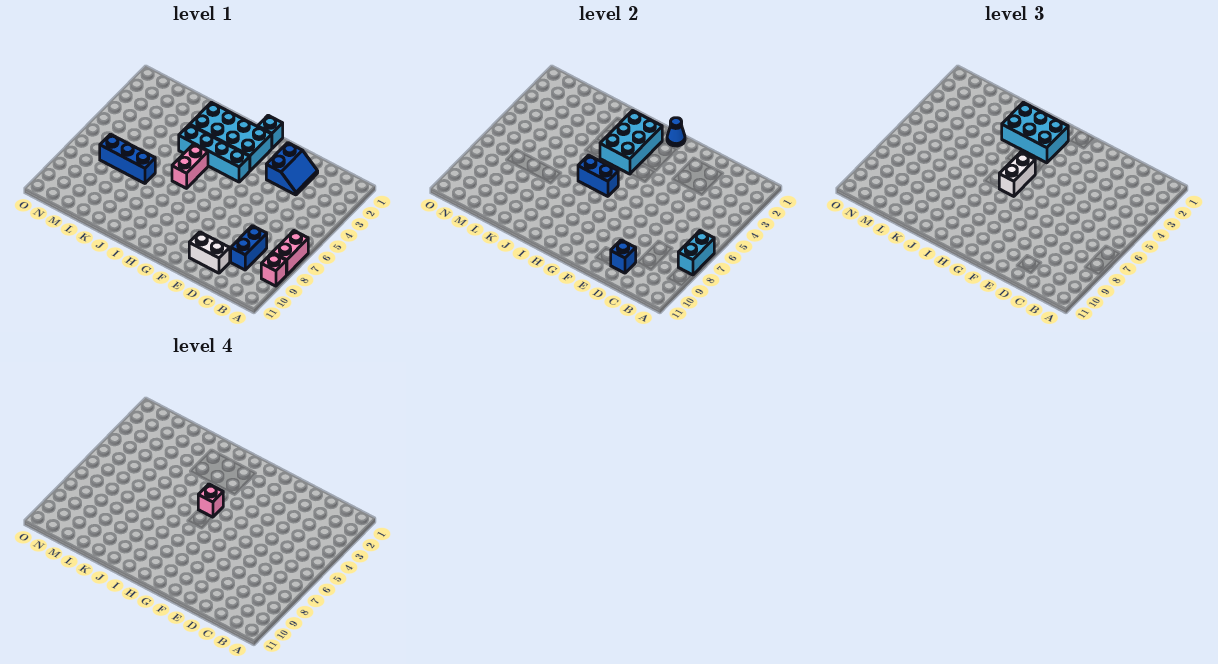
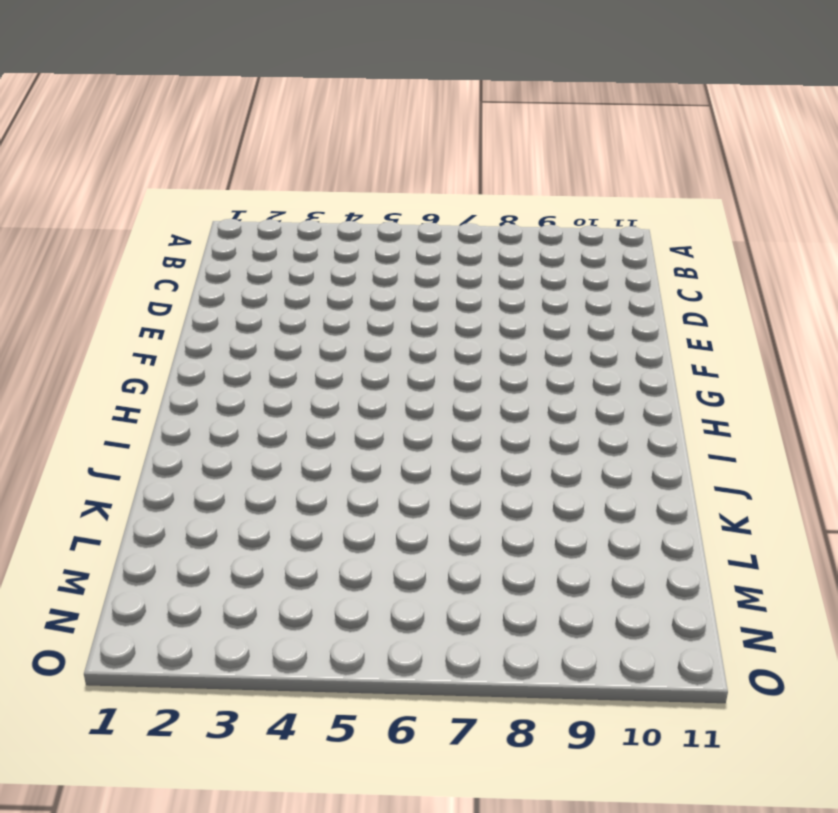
none -> pink brick A7:A8 level 1
none -> pink brick A9 level 1
none -> blue brick C8:C9 level 1

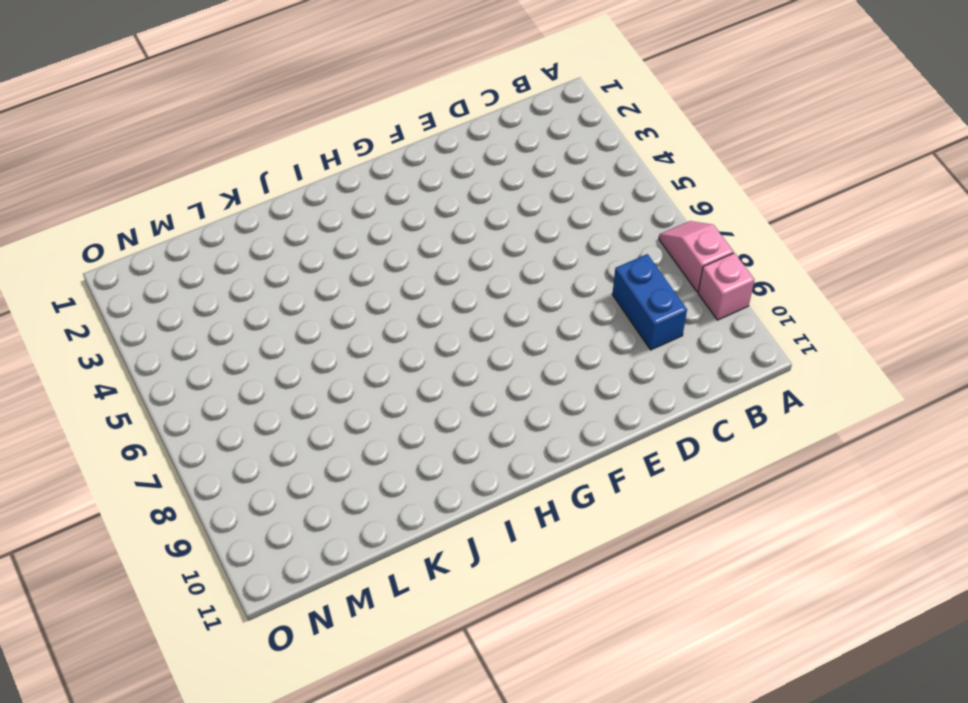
pink slope A7:A8 level 1 top 8 -> pink brick A7:A8 level 1
none -> blue slope D2:E3 level 1 top E
none -> white brick D10:E10 level 1
none -> cyan brick G1 level 1

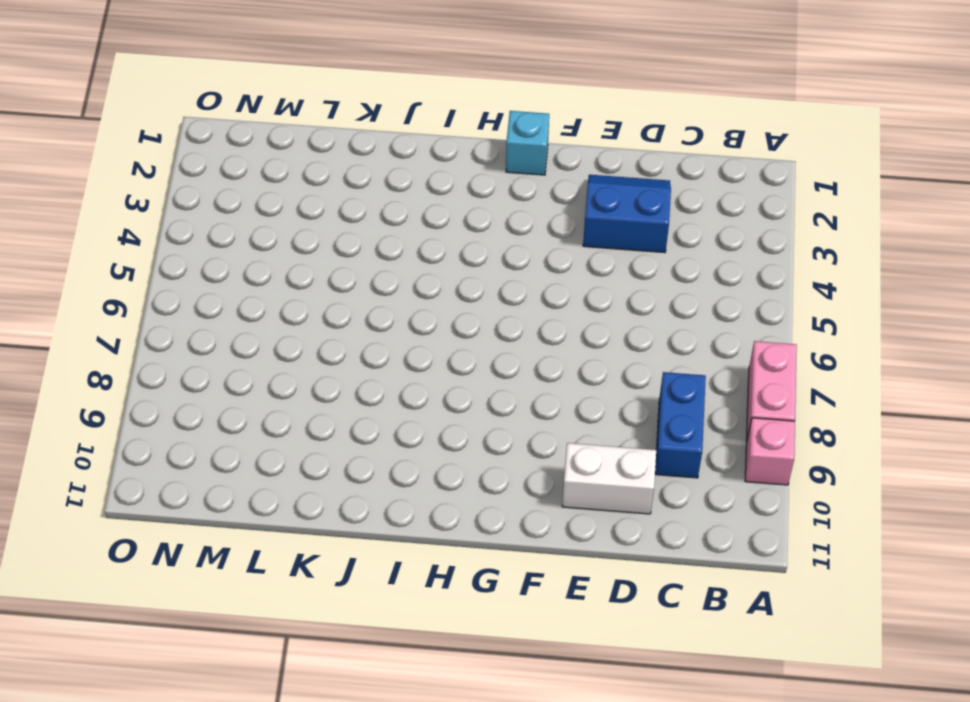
blue slope D2:E3 level 1 top 3 -> blue slope D2:E3 level 1 top E
none -> cyan brick G2:J3 level 1
none -> cyan brick G4:J4 level 1
none -> pink brick I5:I6 level 1

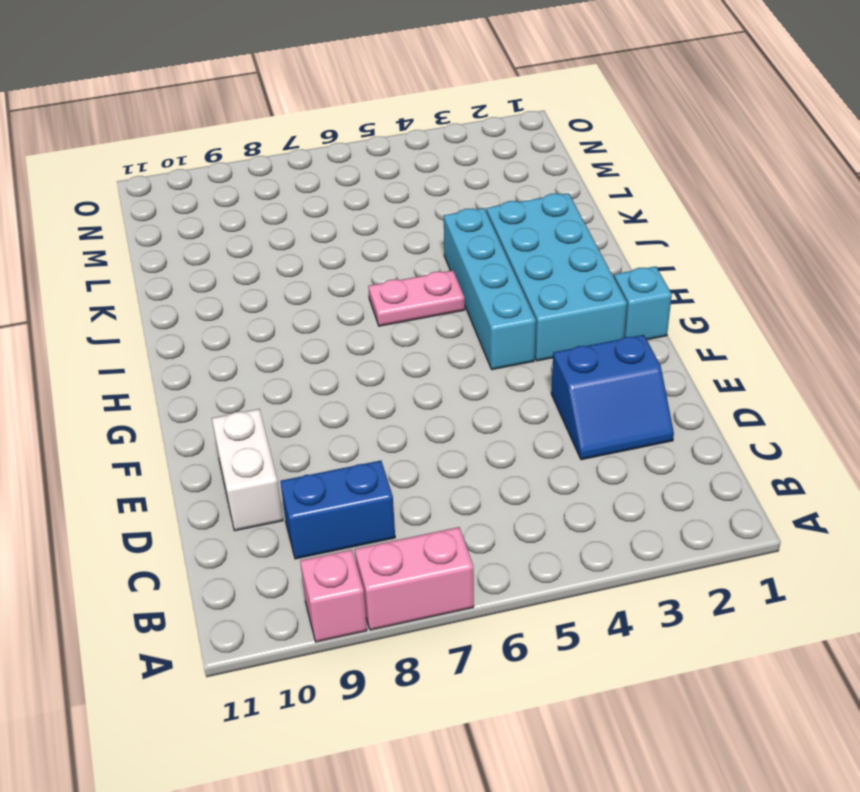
pink plate I5:I6 level 1 -> pink brick I5:I6 level 1
none -> blue brick K7:M7 level 1
none -> cyan brick A7:A8 level 2
none -> blue brick D10 level 2

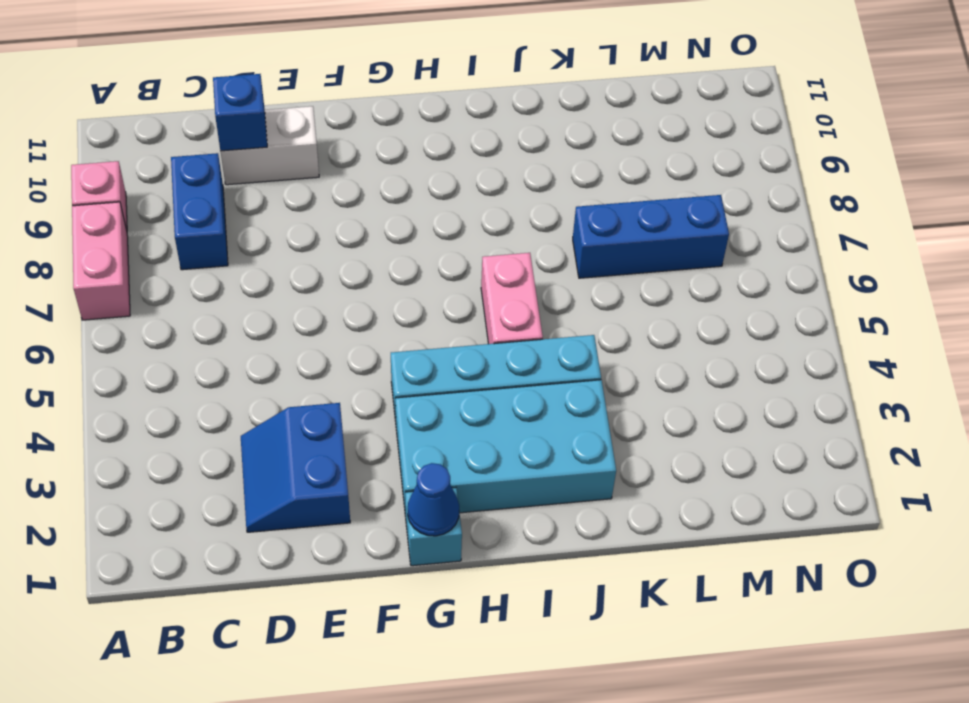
none -> cyan brick A7:A8 level 2
none -> cyan brick H2:I4 level 2
none -> blue brick H6:I6 level 2

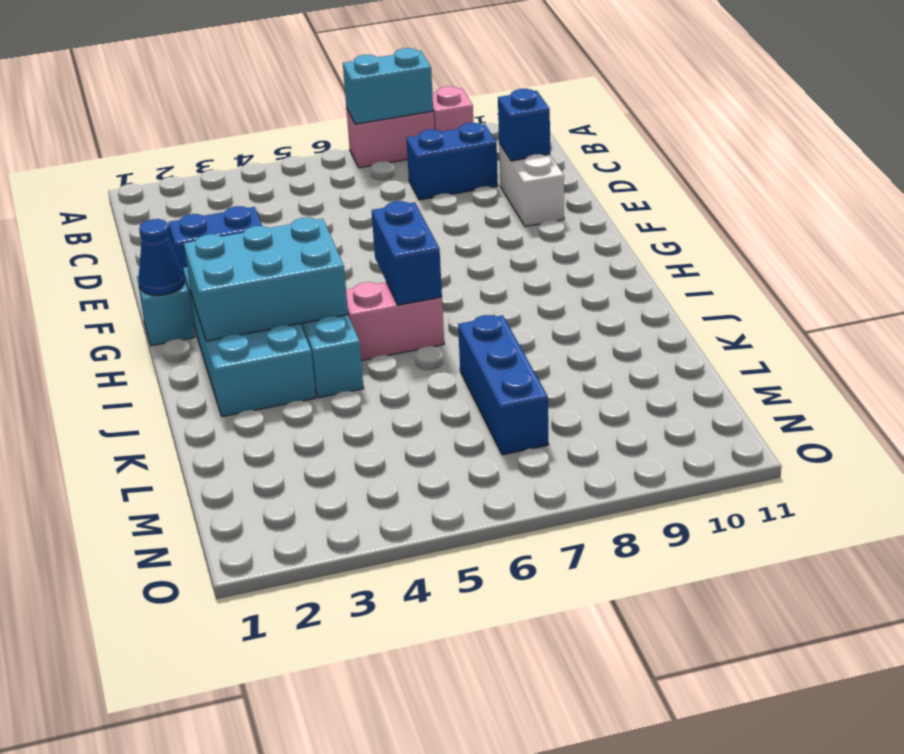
none -> cyan brick H2:J3 level 3
none -> white brick H5:H6 level 3
none -> pink brick H5 level 4

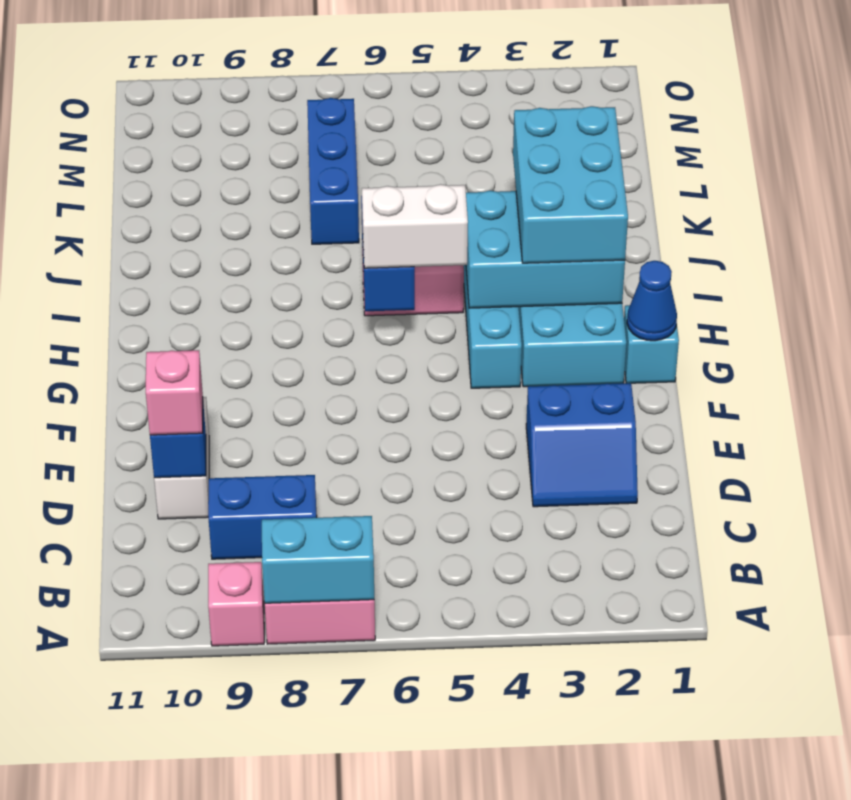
pink brick D10 level 3 -> pink brick H5 level 4

